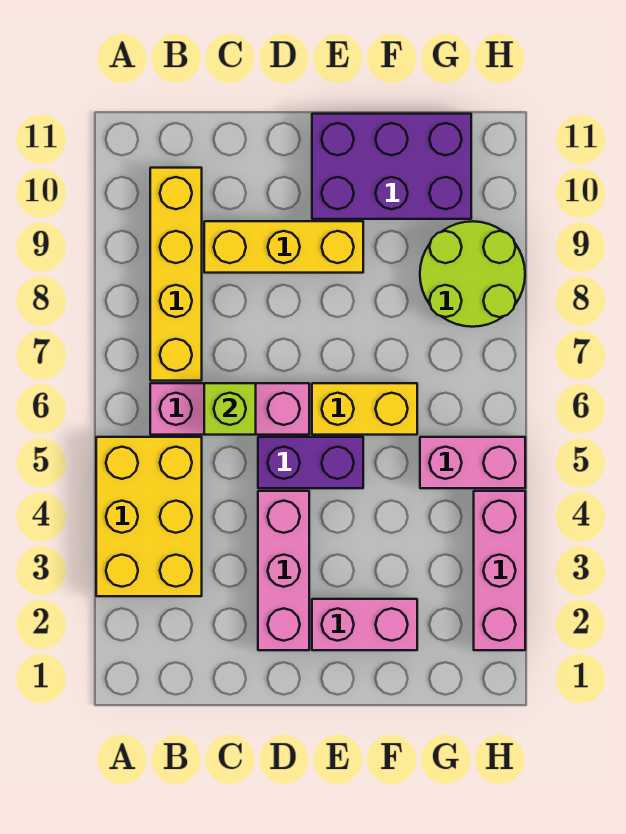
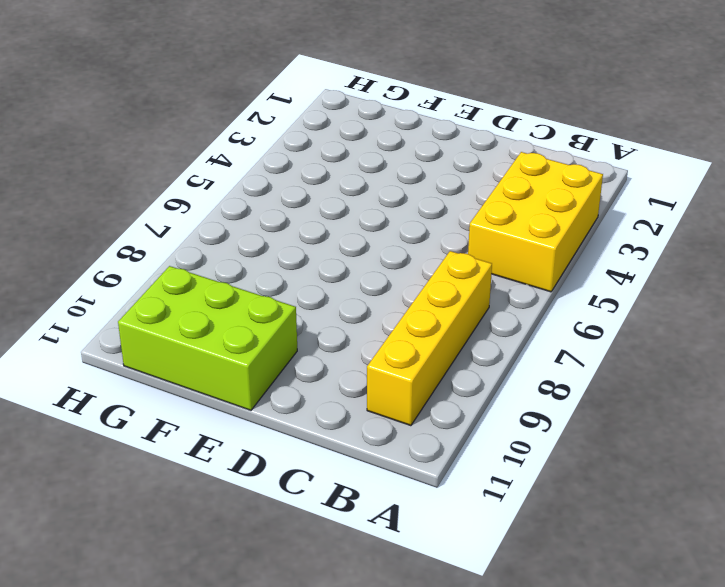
lime brick E10:G11 level 1 -> purple brick E10:G11 level 1
none -> pink brick B6:D6 level 1
none -> yellow brick C9:E9 level 1
none -> pink brick D2:D4 level 1

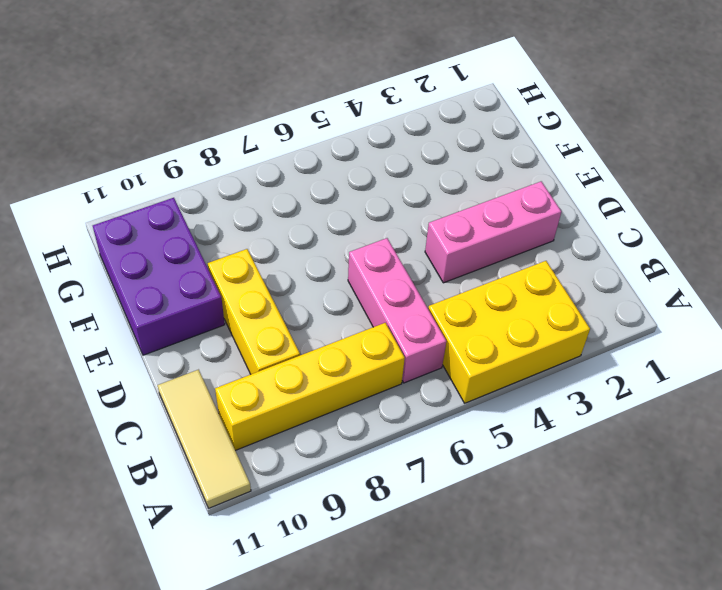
tan tile A11:C11 level 1 -> none
none -> purple brick D5:E5 level 1
none -> pink brick E2:F2 level 1
none -> yellow brick E6:F6 level 1

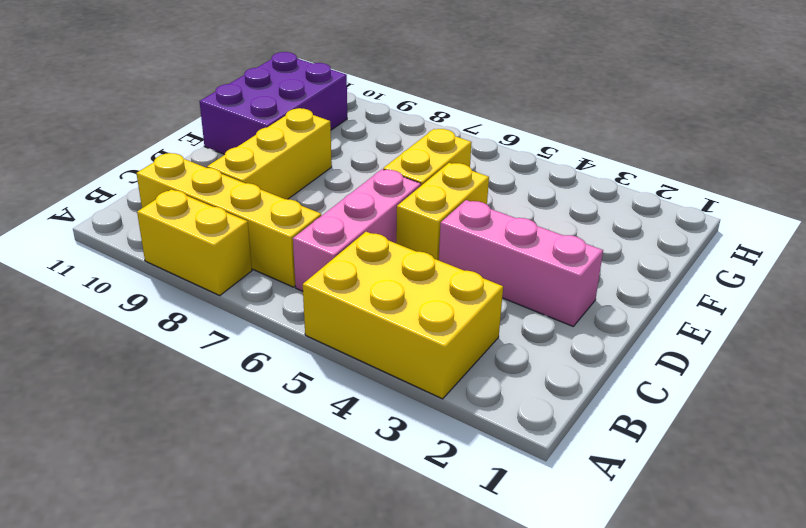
yellow brick A8:A9 level 1 -> none
yellow brick D5:E5 level 1 -> purple brick D5:E5 level 1
none -> pink brick E2:F2 level 1
none -> pink brick G5:H5 level 1
none -> lime round brick G8:H9 level 1

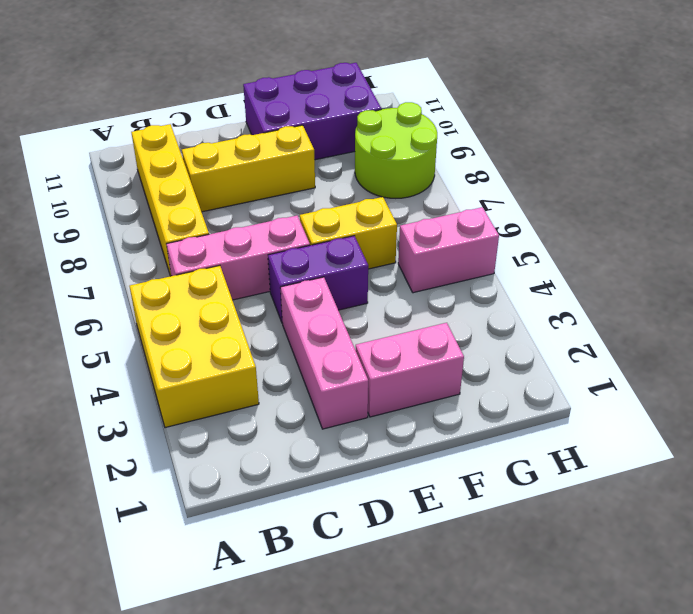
none -> pink brick H2:H4 level 1
none -> lime brick C6 level 2

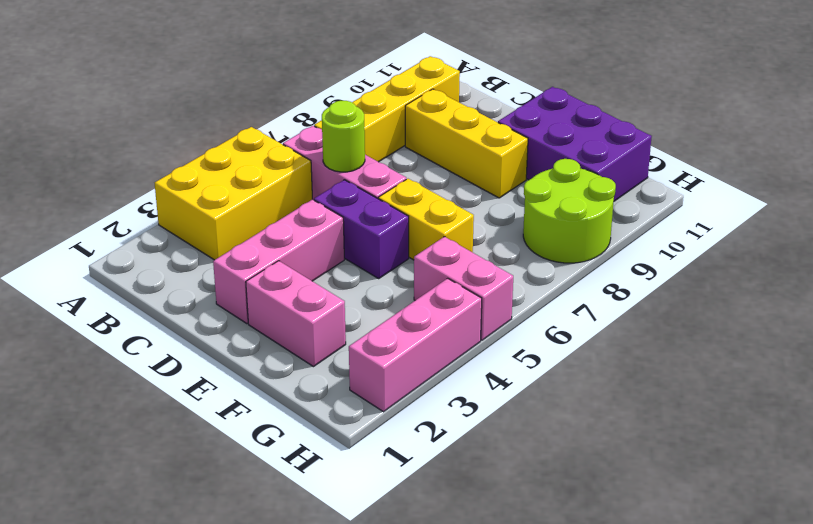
lime round brick C6 level 2 -> lime brick C6 level 2

